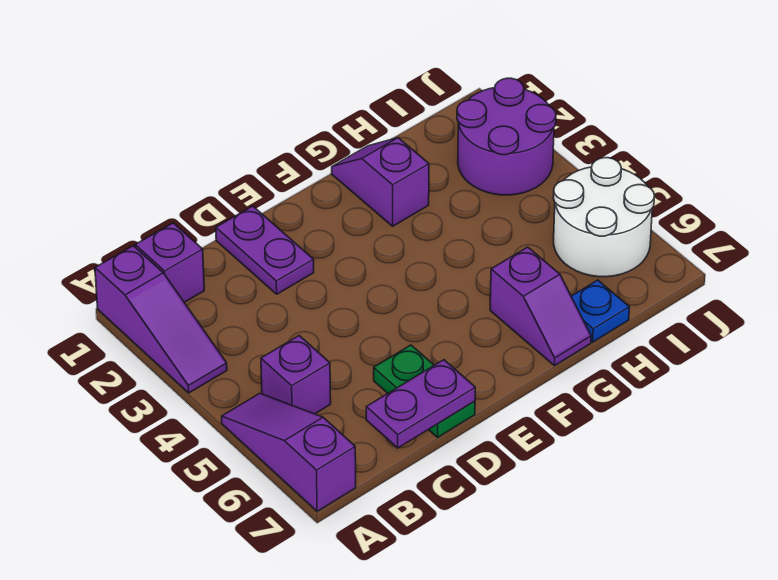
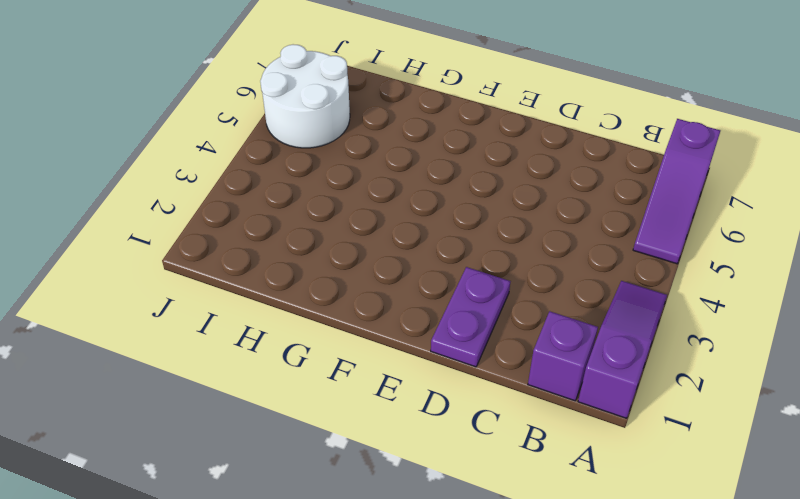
none -> purple brick B5 level 1
none -> green plate D6:D7 level 1
none -> purple slope G1:G2 level 1 top 2

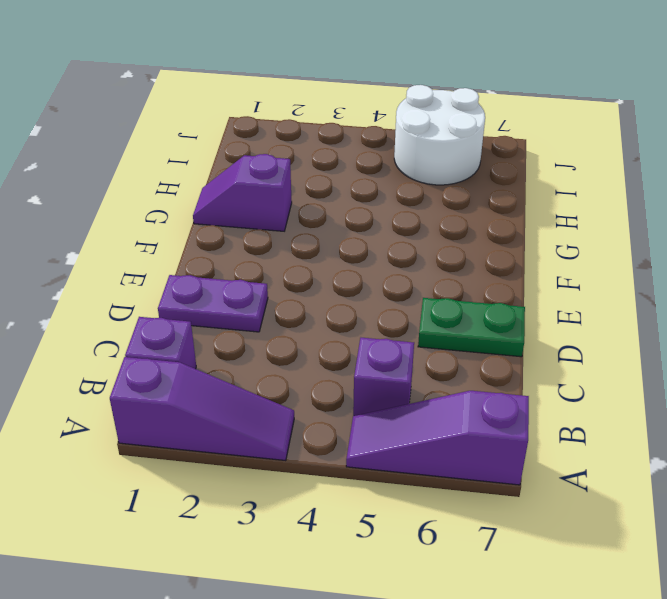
none -> purple slope G6:G7 level 1 top 6
none -> blue plate H7 level 1
none -> purple round brick I2:J3 level 1

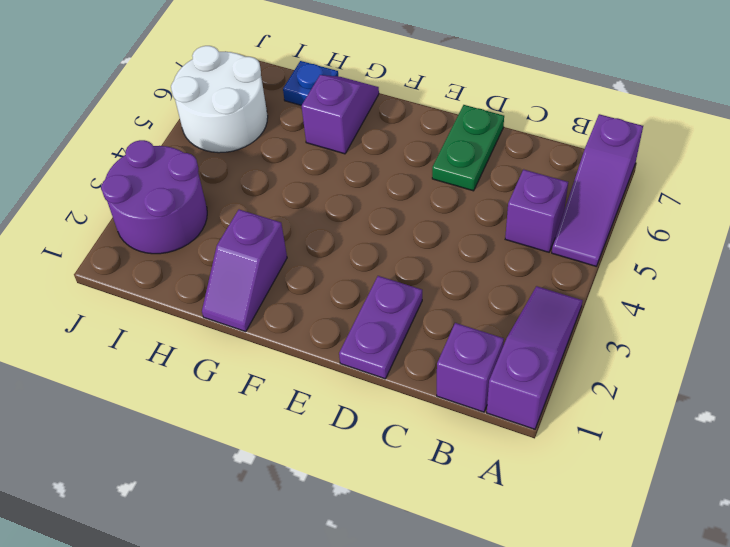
none -> purple plate C7:D7 level 2

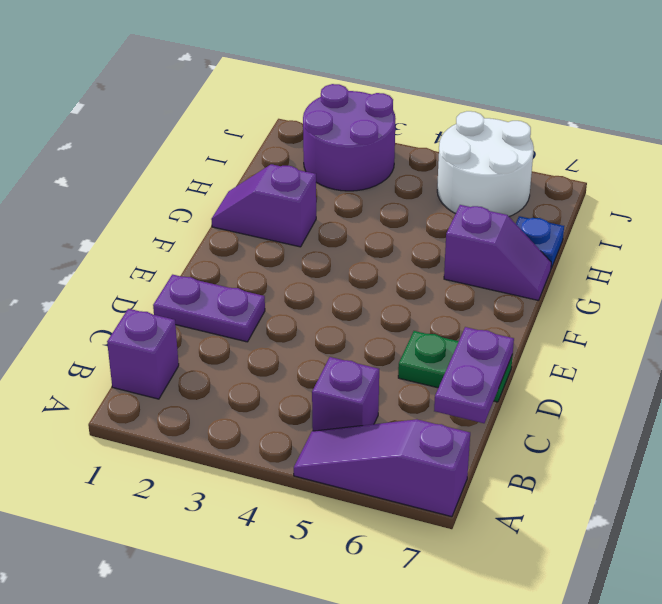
none -> purple slope A1:A3 level 1 top 1

